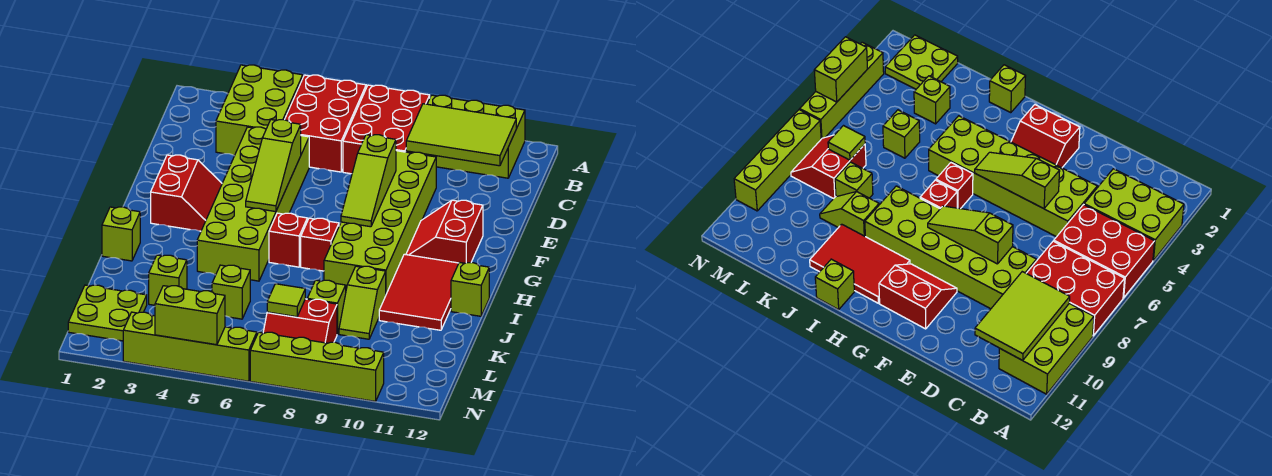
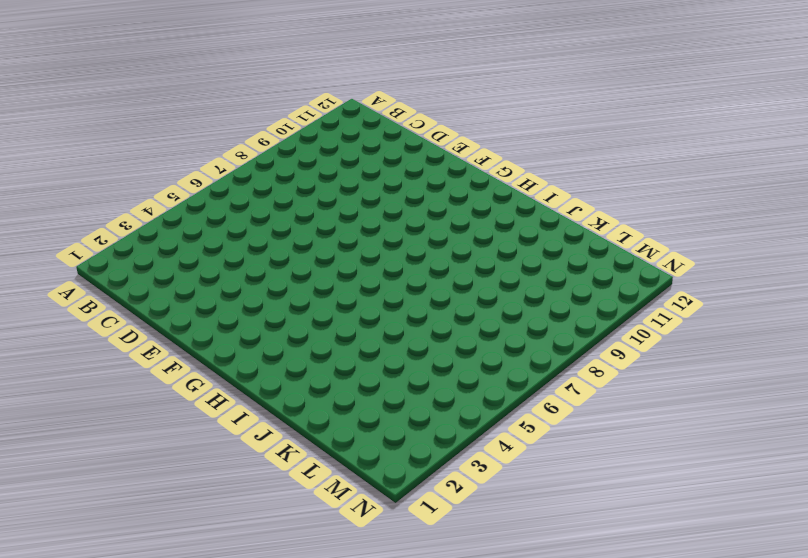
none -> lime brick A3:C4 level 1
none -> red brick A5:C6 level 1
none -> red brick A7:C8 level 1

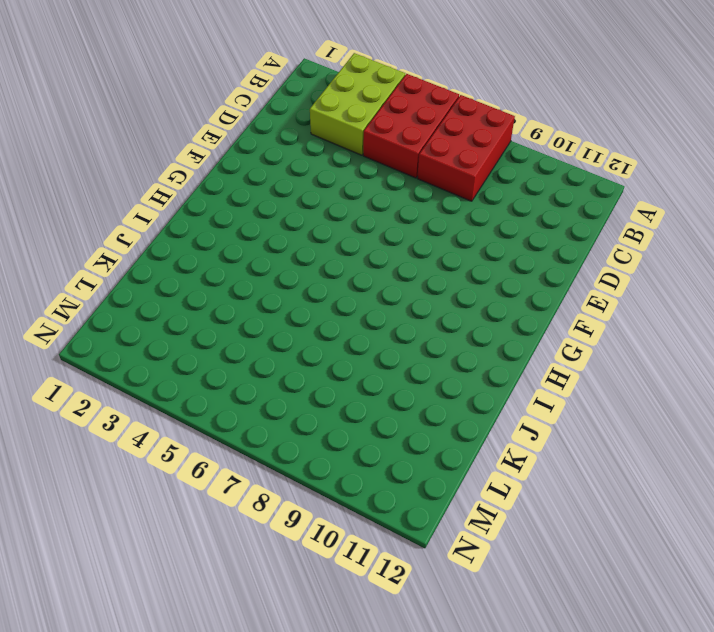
none -> lime brick A9:B11 level 1
none -> lime brick D4:I5 level 1
none -> lime brick D8:I9 level 1

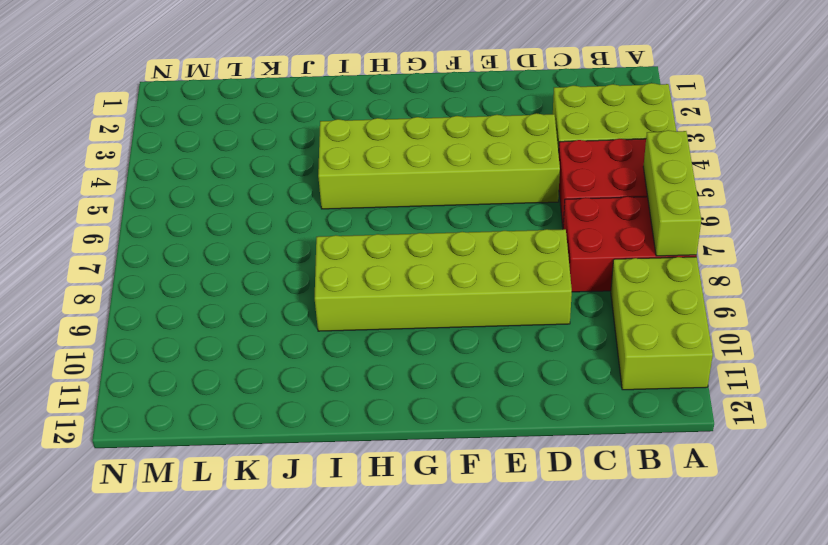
lime brick A6:A8 level 2 -> none
none -> red slope F2:G3 level 1 top 2
none -> red slope F10:G11 level 1 top 11
none -> red brick H6 level 1

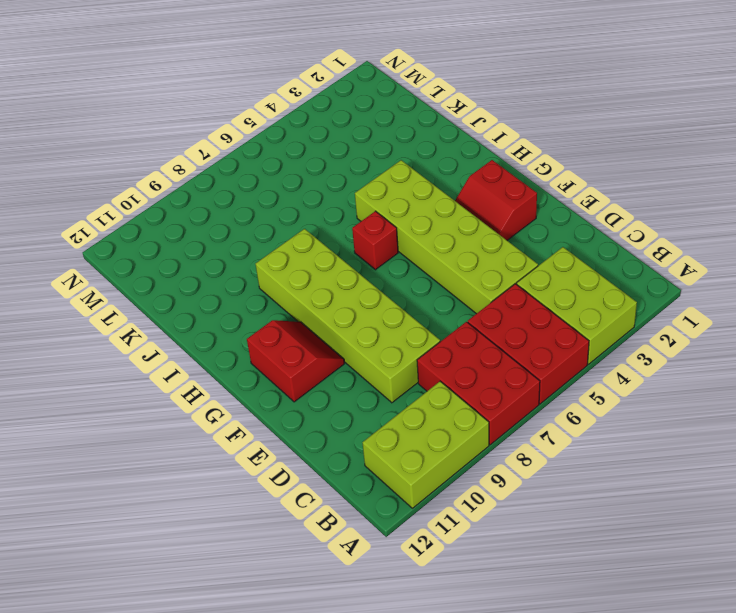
none -> red brick H7 level 1
none -> red tile H10:J11 level 1
none -> lime brick I1 level 1

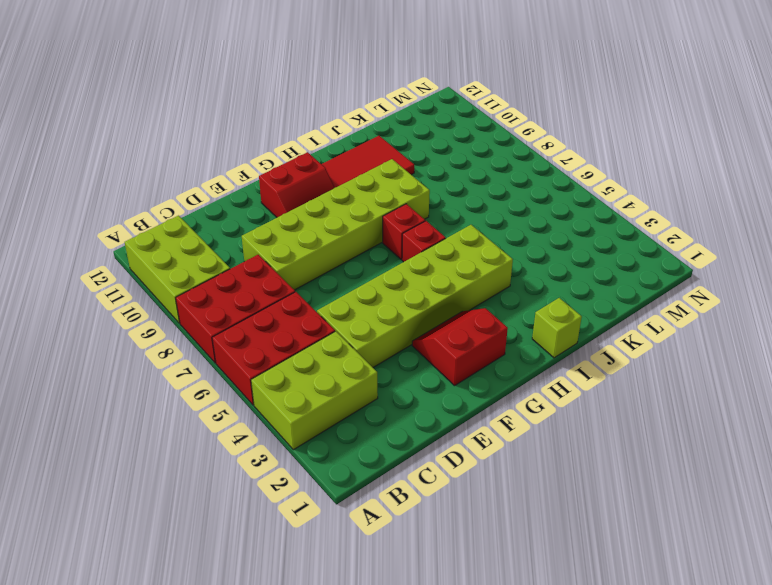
none -> lime brick I12 level 1
none -> lime slope J9:K9 level 1 top J
none -> lime brick K3 level 1

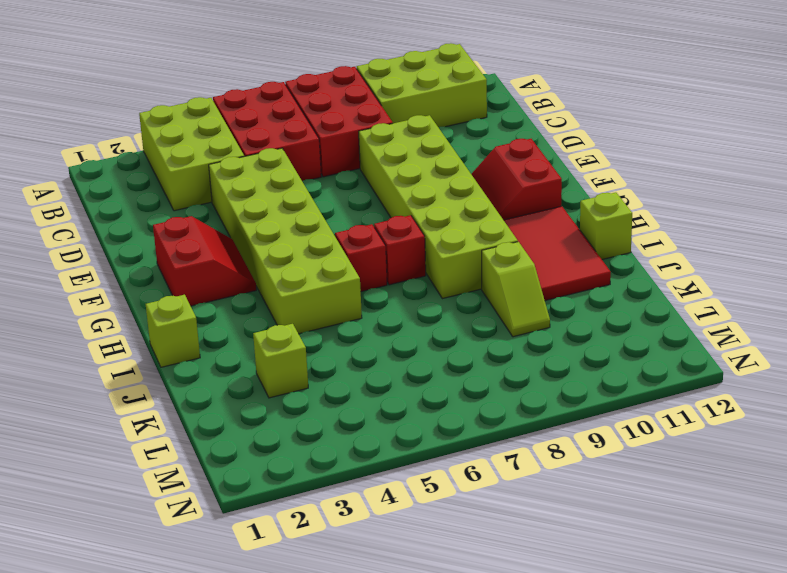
none -> lime brick K5 level 1
none -> lime brick K8 level 1
none -> lime plate L1:M2 level 1

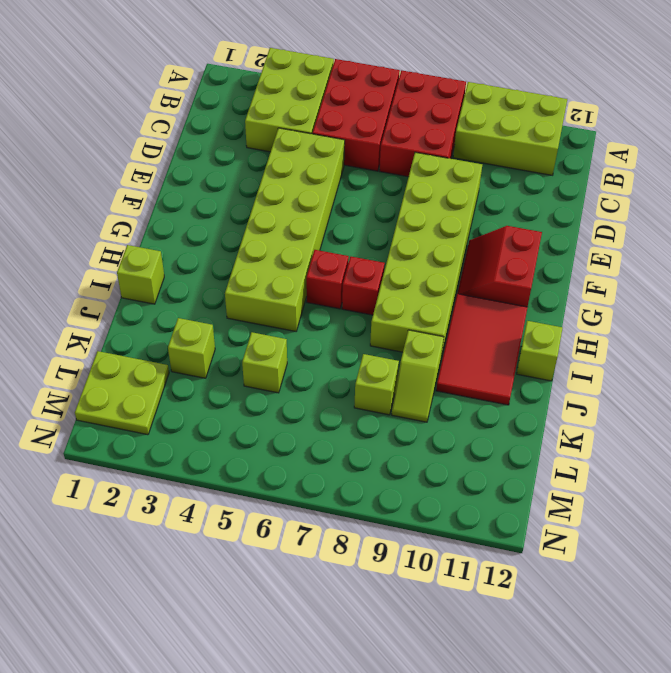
none -> red slope F2:G3 level 1 top 2
none -> red slope L7:M8 level 1 top L
none -> lime brick N3:N6 level 1

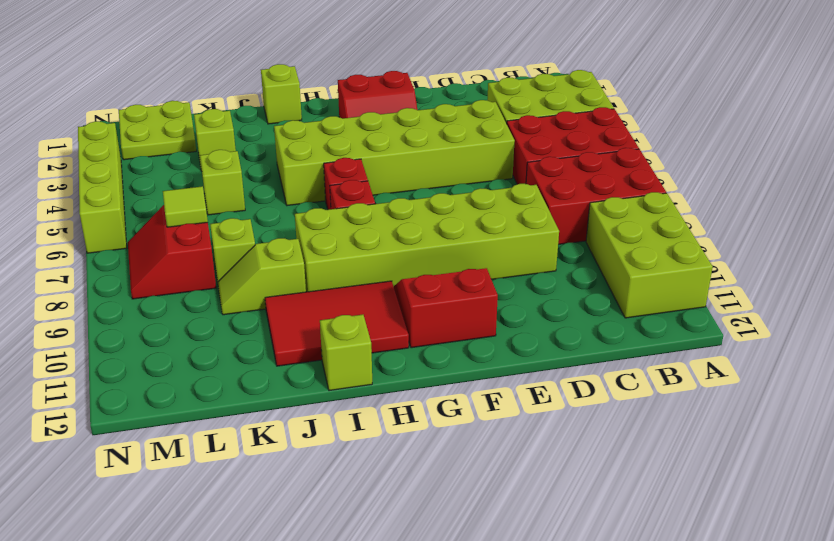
none -> lime brick N7:N10 level 1
none -> lime tile B9:C11 level 2
none -> lime slope E5:G5 level 2 top E

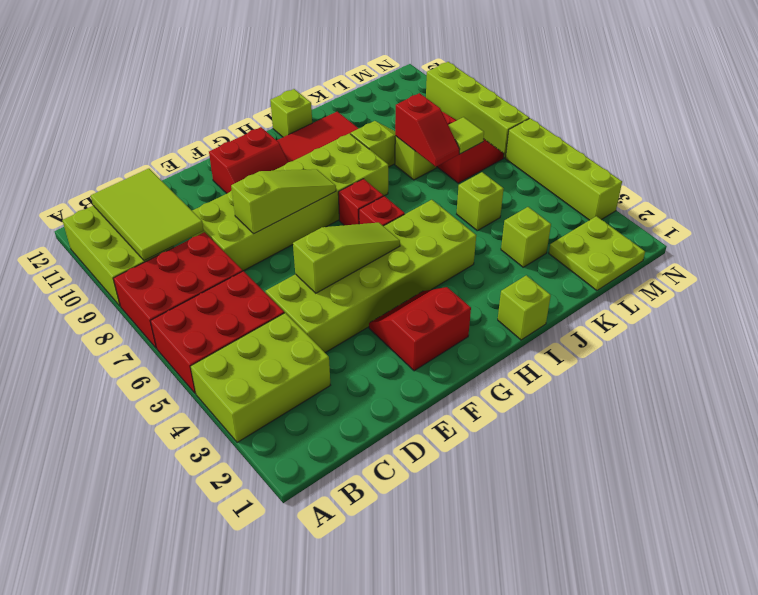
red slope K7:K8 level 2 top 8 -> none
none -> lime brick N4:N5 level 2

